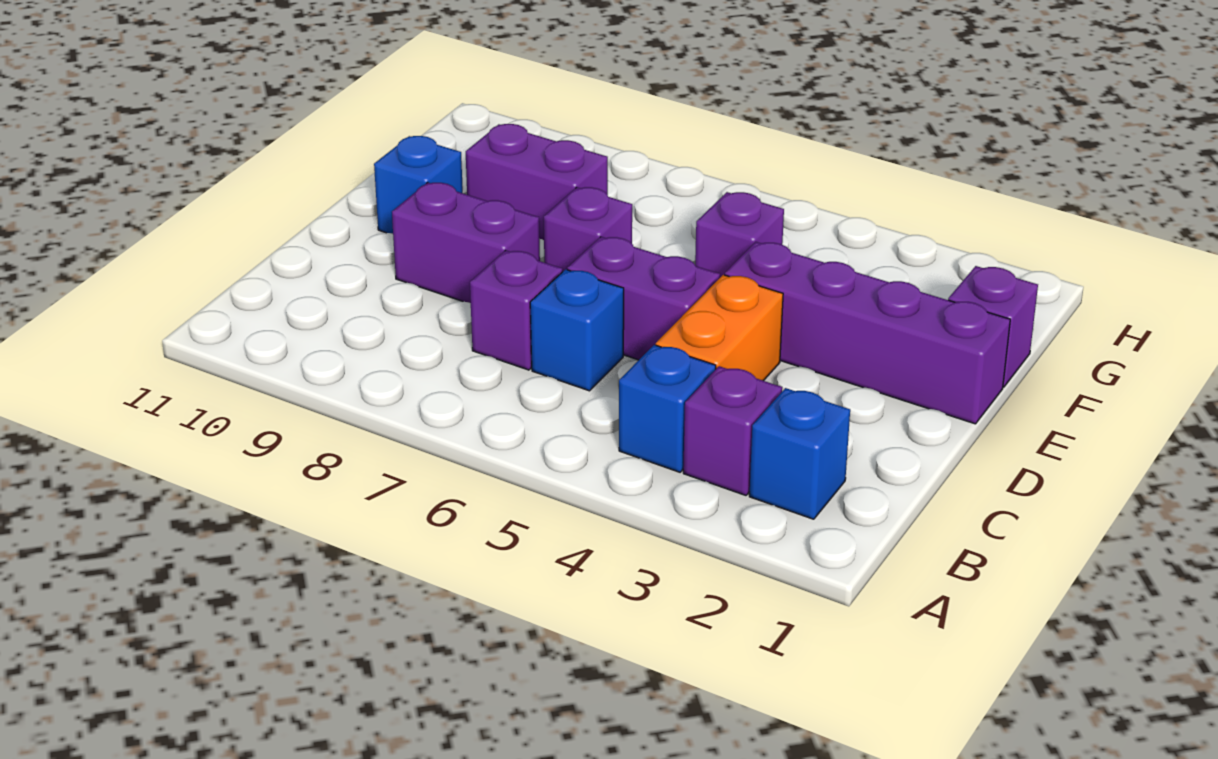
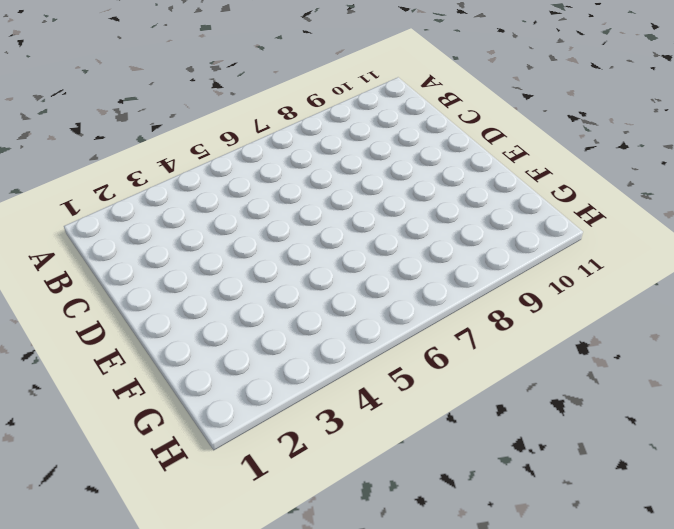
none -> blue brick B2 level 1
none -> purple brick B3 level 1
none -> blue brick B4 level 1

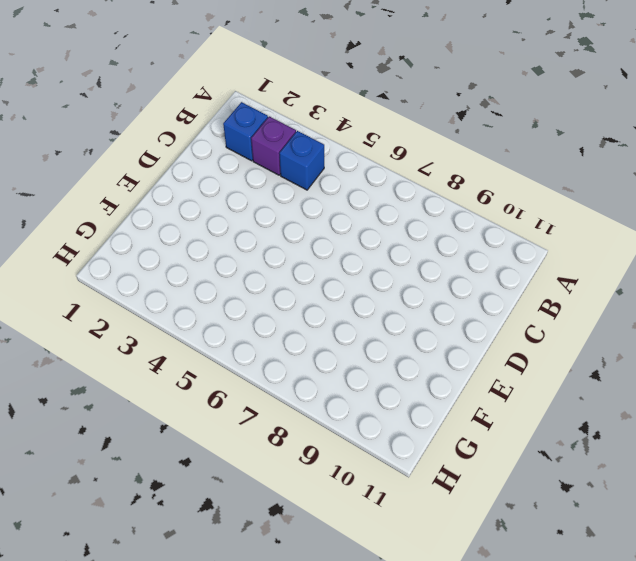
none -> orange brick C4:D4 level 1
none -> blue brick C6 level 1
none -> purple brick C7 level 1

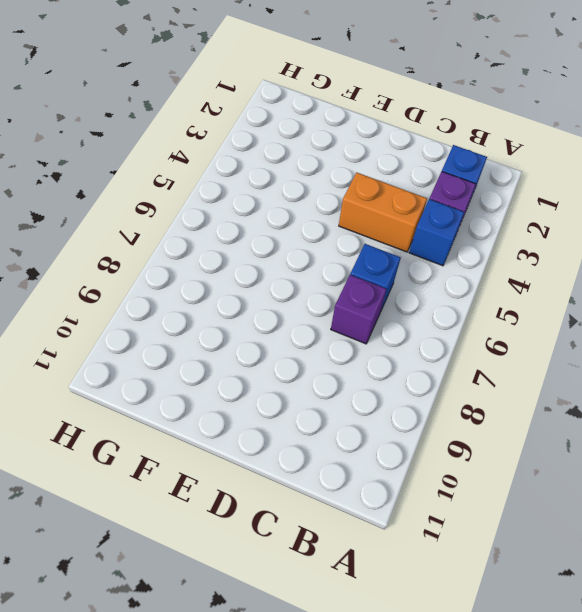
none -> purple brick D5:D6 level 1
none -> purple brick D8:D9 level 1
none -> purple brick E1:E4 level 1

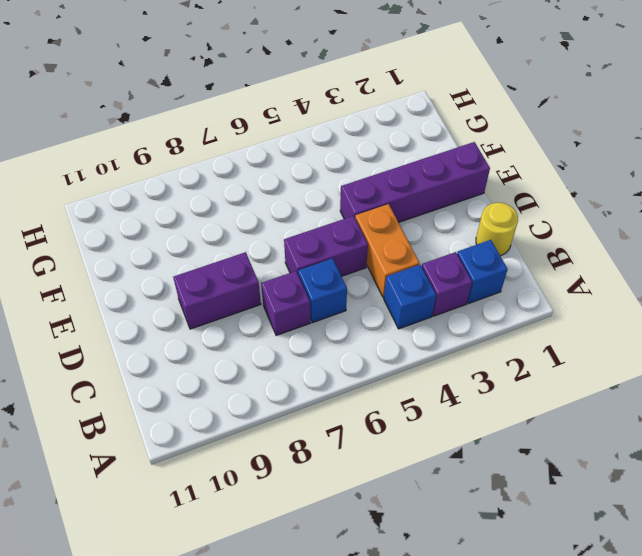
yellow round brick C1 level 1 -> none
none -> purple brick E7 level 1
none -> blue brick E10 level 1
none -> purple brick F1 level 1

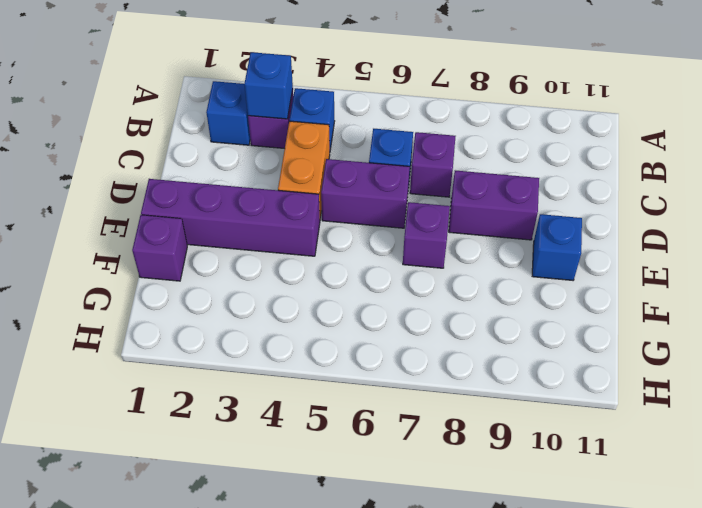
blue brick B3 level 2 -> none
none -> purple brick F5 level 1
none -> purple brick F8:F9 level 1

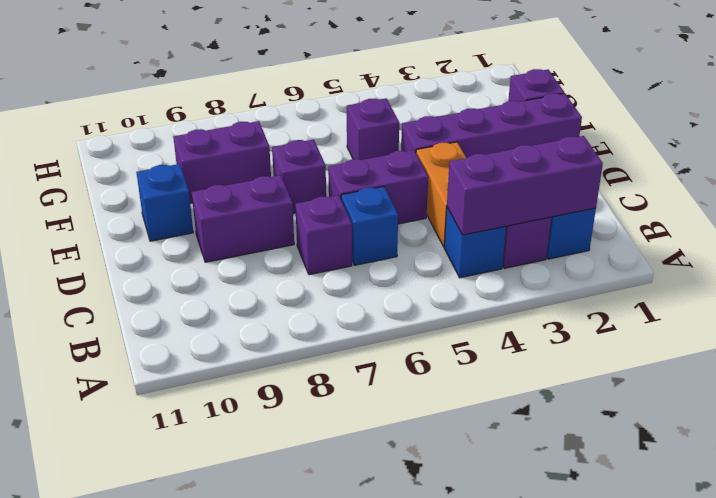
purple brick B2:B4 level 2 -> none

